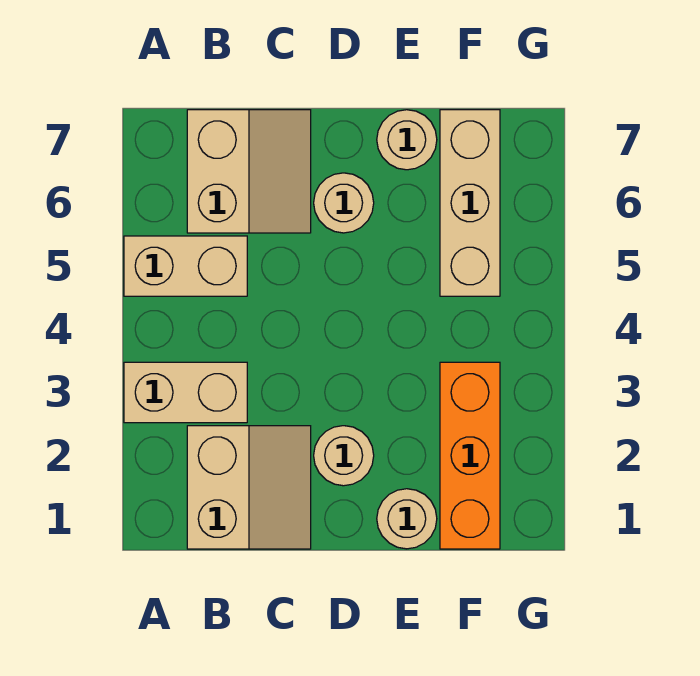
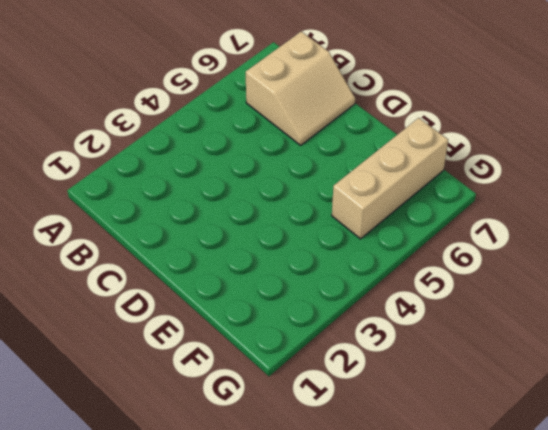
none -> tan brick A3:B3 level 1
none -> tan brick A5:B5 level 1

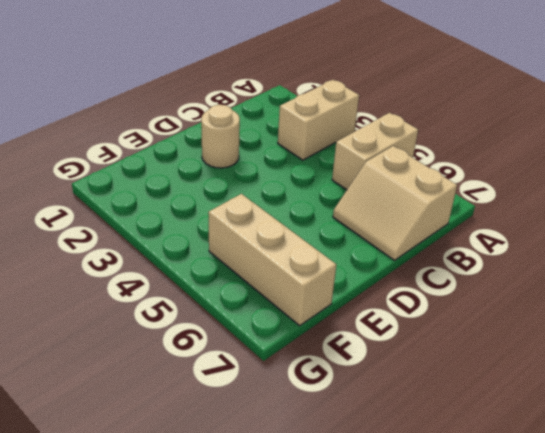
none -> tan slope B1:C2 level 1 top B
none -> tan round brick D6 level 1

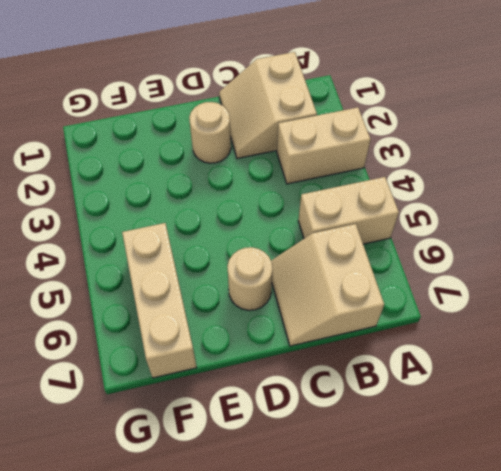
none -> tan round brick E1 level 1
none -> tan round brick E7 level 1

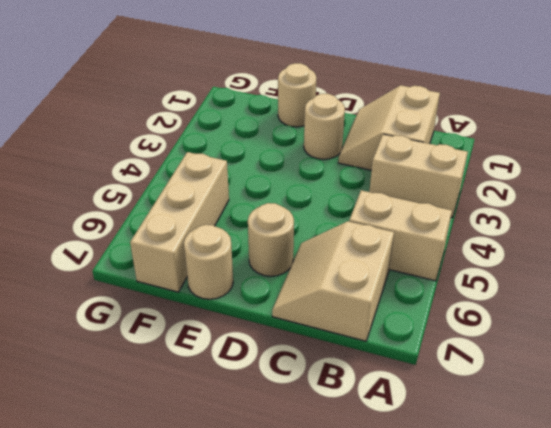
none -> orange brick F1:F3 level 1

